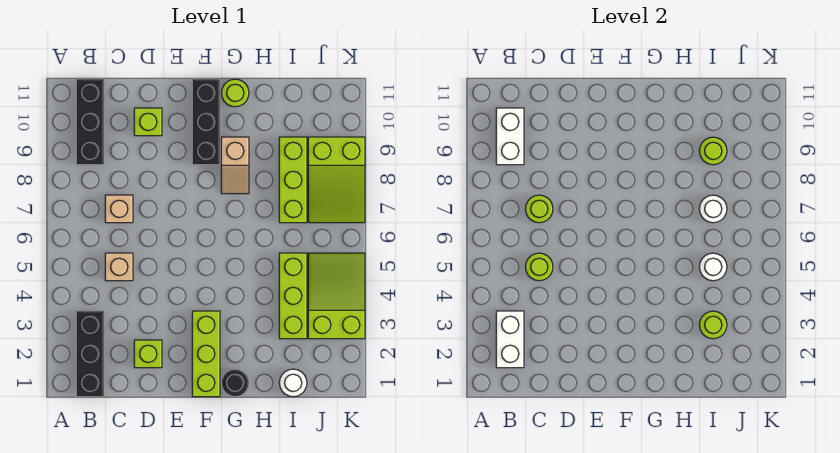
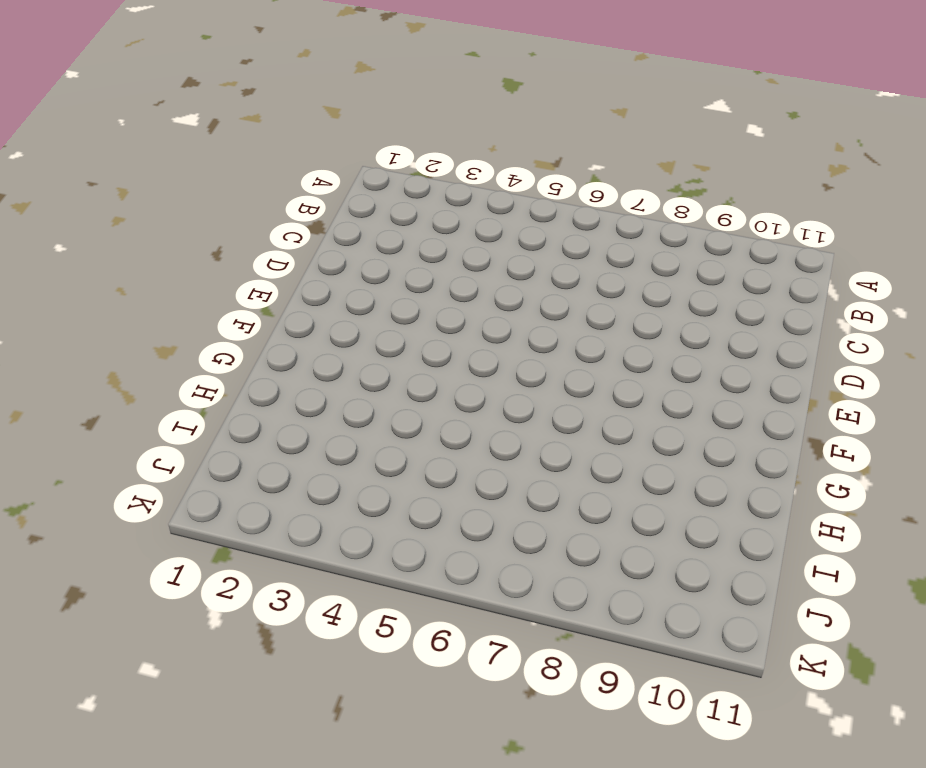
none -> black brick B1:B3 level 1
none -> black brick B9:B11 level 1
none -> tan brick C5 level 1

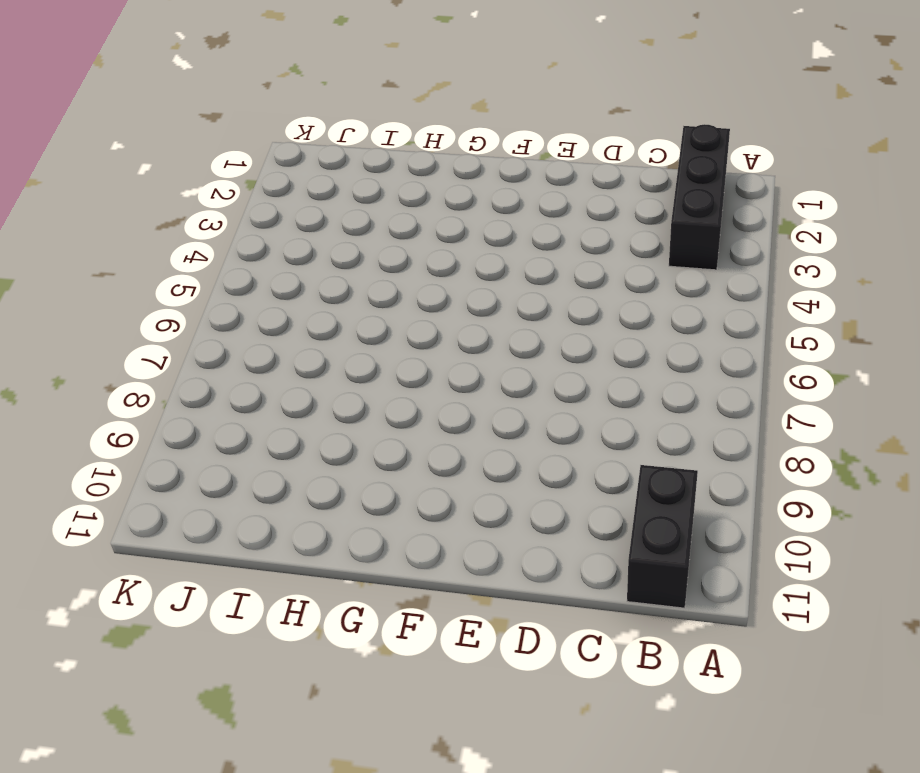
black brick B10:B11 level 1 -> black brick B9:B11 level 1
none -> tan brick C5 level 1
none -> tan brick C7 level 1
none -> lime brick D2 level 1

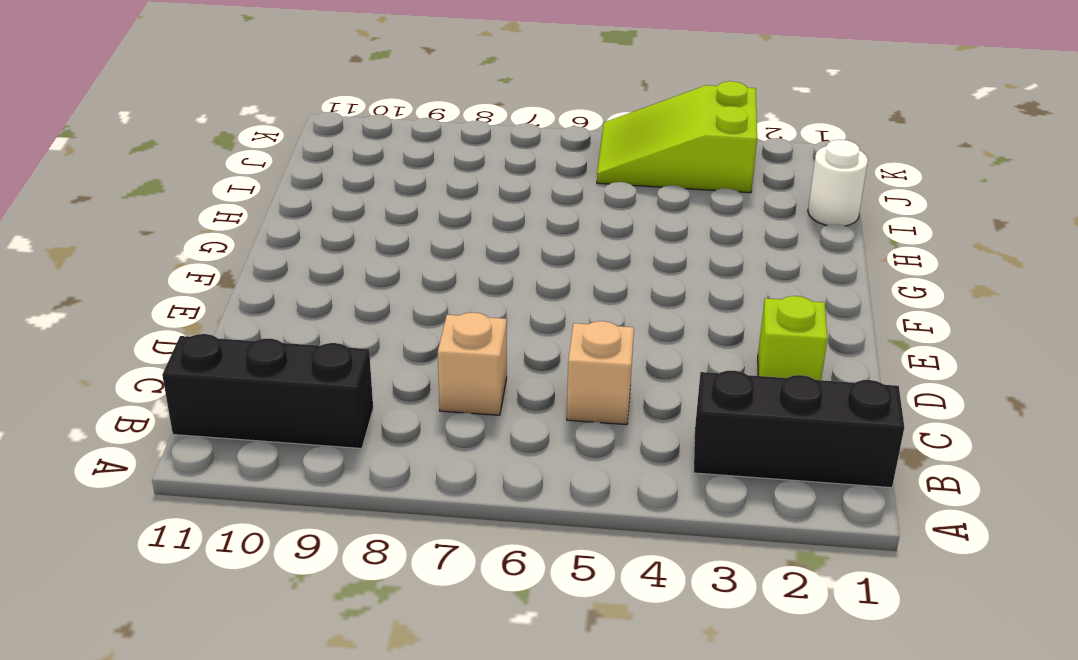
none -> lime brick D10 level 1
none -> lime brick F1:F3 level 1
none -> black brick F9:F11 level 1

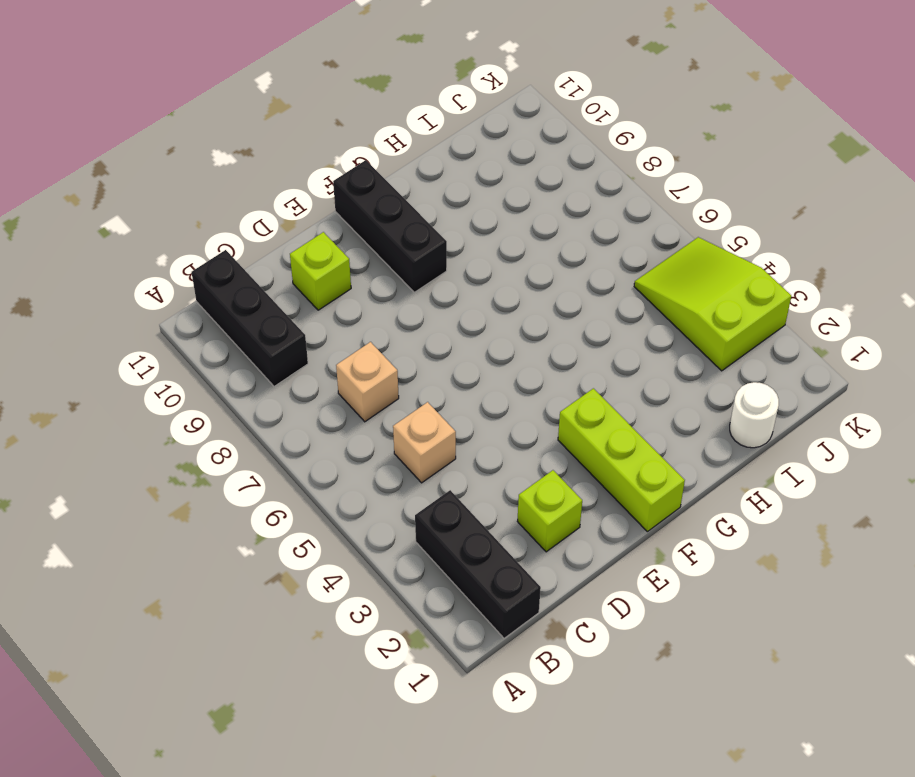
none -> black round brick G1 level 1
none -> tan slope G8:G9 level 1 top 9
none -> lime round brick G11 level 1

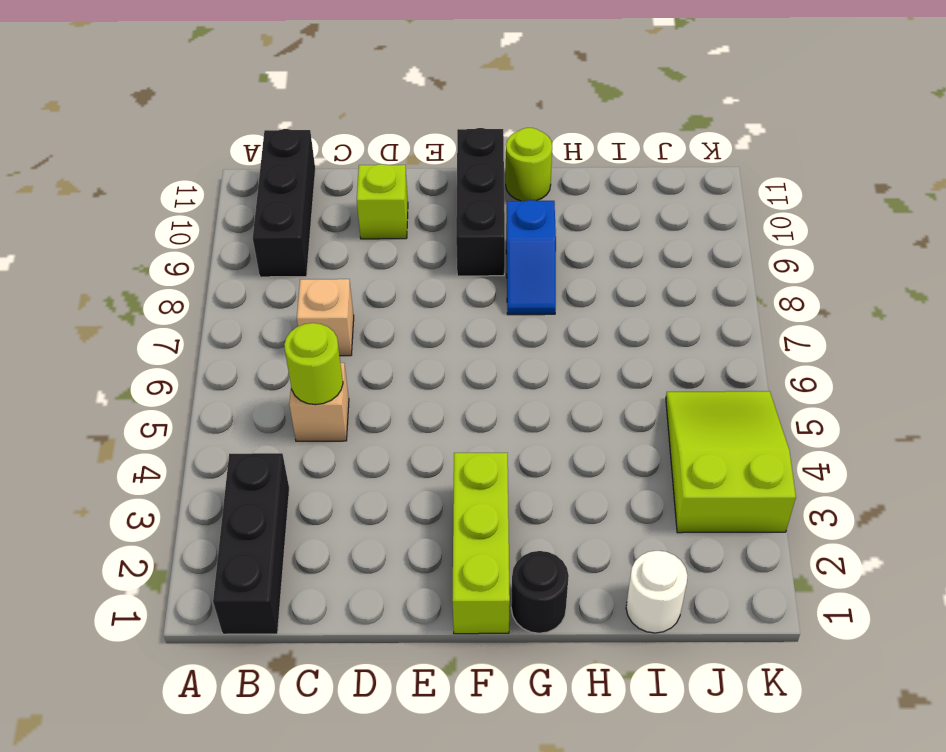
blue slope G8:G9 level 1 top 9 -> tan slope G8:G9 level 1 top 9
none -> lime brick D2 level 1
none -> lime brick I3:I5 level 1
none -> lime brick I7:I9 level 1

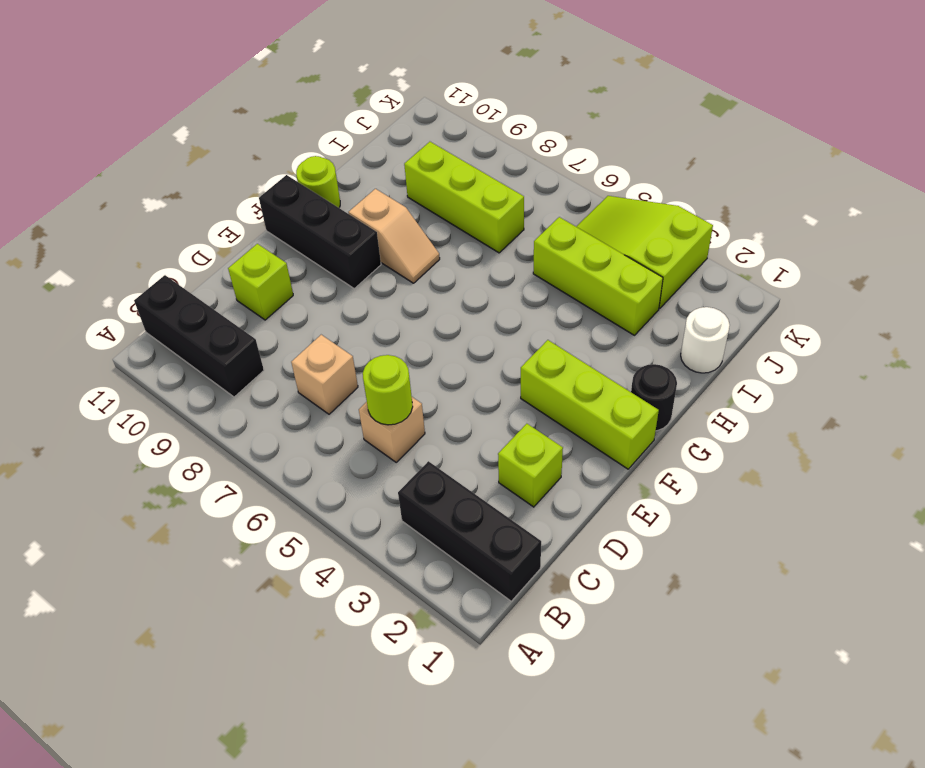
none -> lime slope J7:K9 level 1 top 9
none -> white brick B2:B3 level 2
none -> white brick B9:B10 level 2

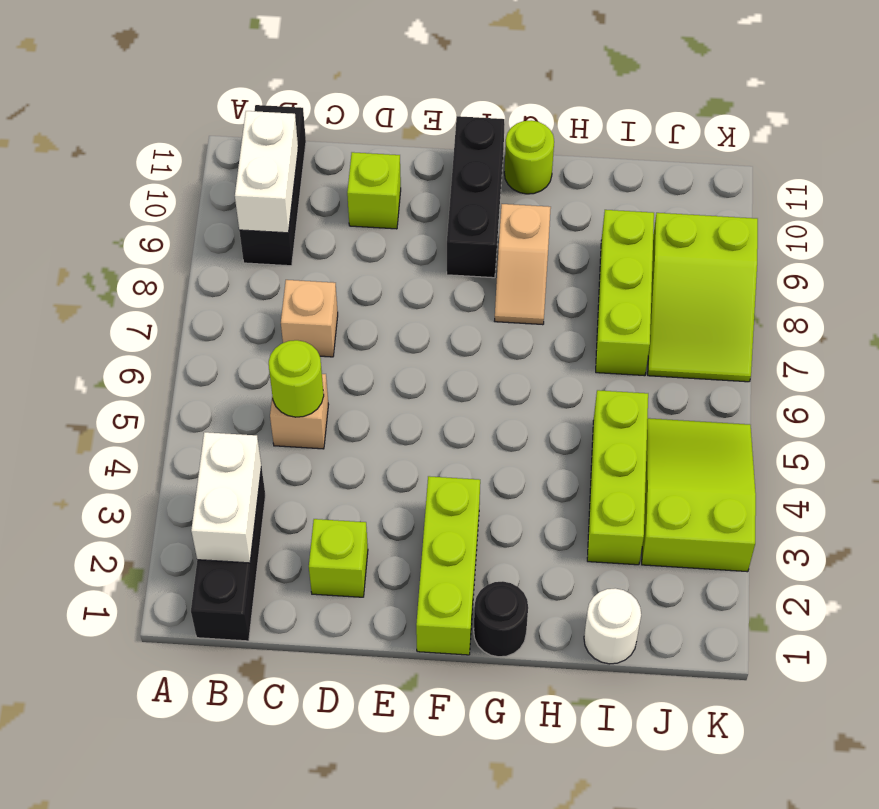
none -> lime round brick C7 level 2
none -> lime round brick I3 level 2
none -> white round brick I5 level 2

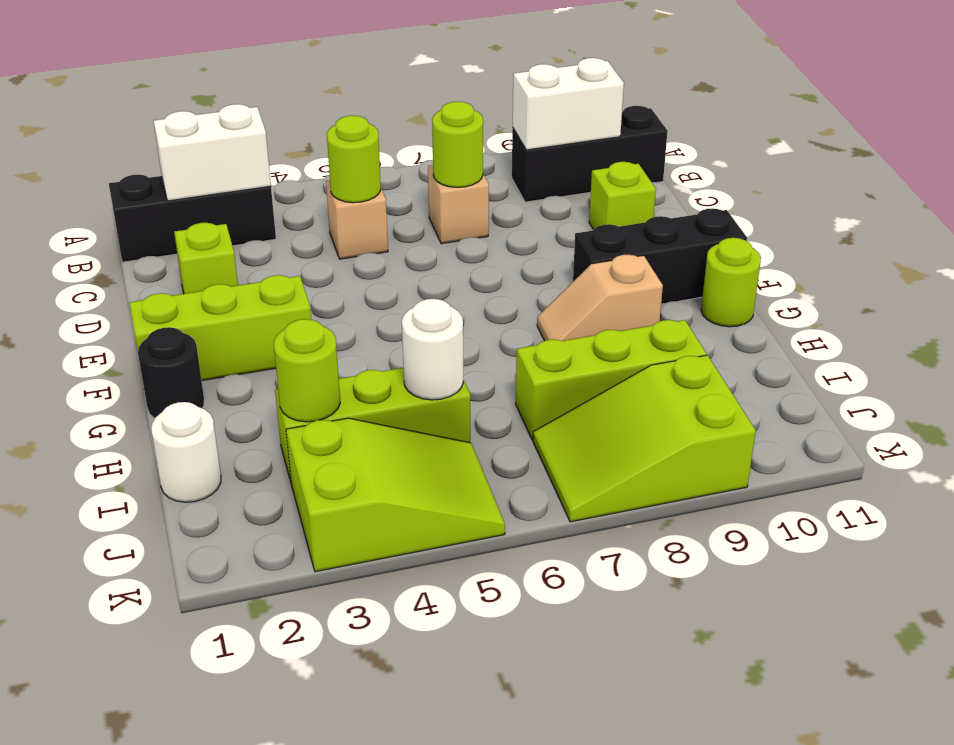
none -> white round brick I7 level 2
none -> lime round brick I9 level 2

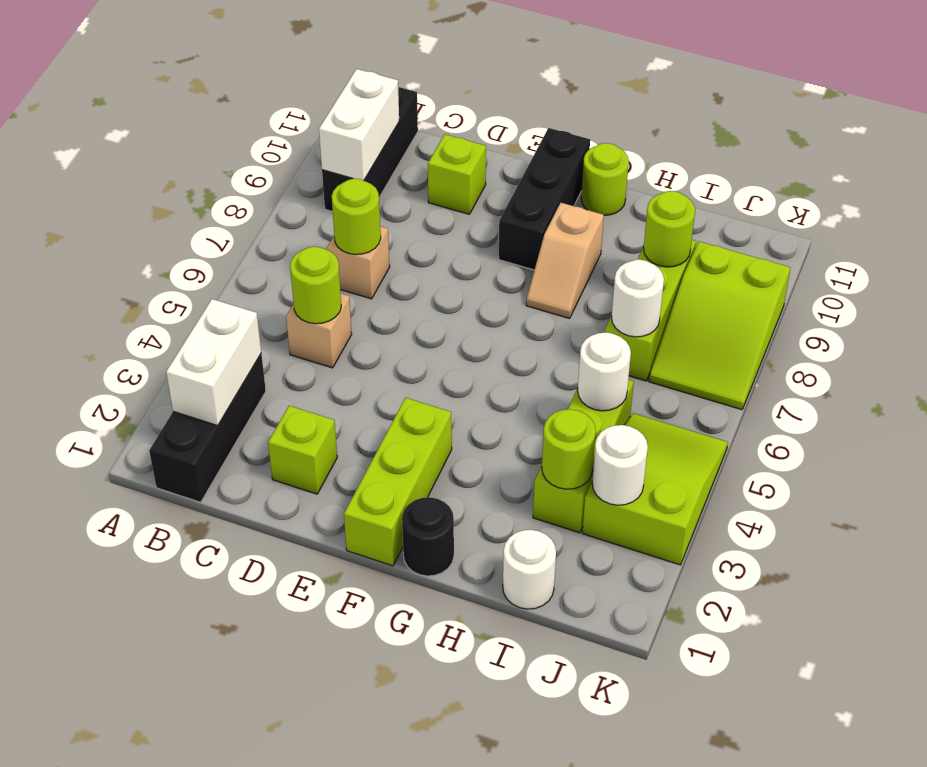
white round brick J3 level 2 -> none

